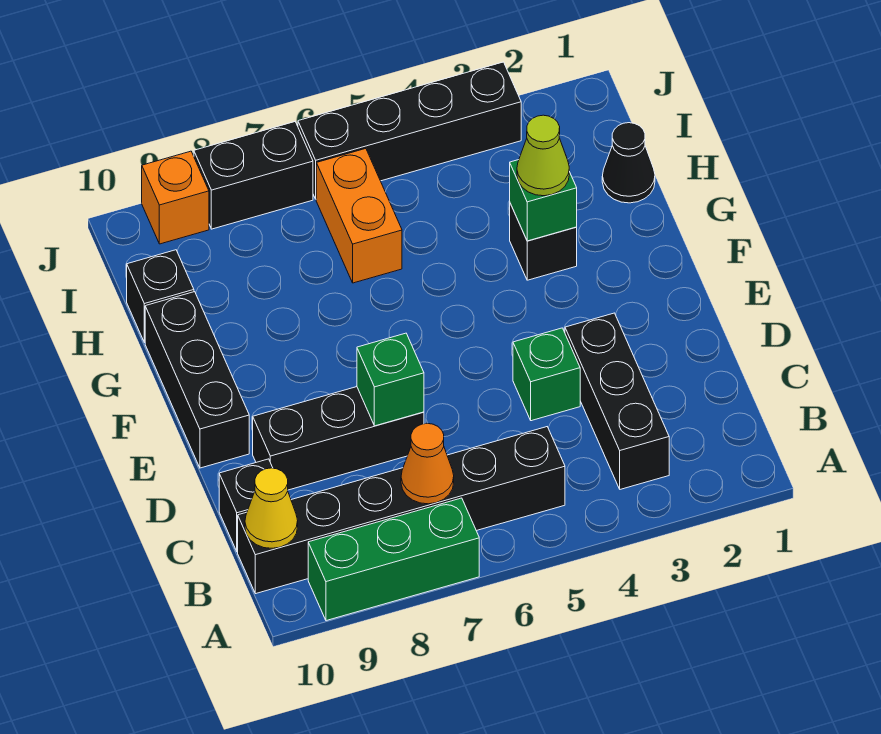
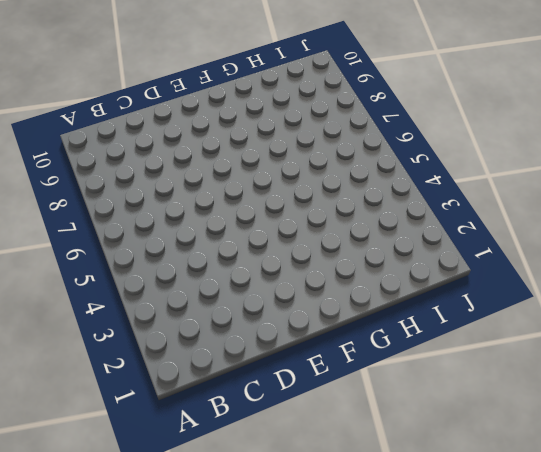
none -> green brick A7:A9 level 1
none -> black brick B3:D3 level 1
none -> black brick B5:B10 level 1

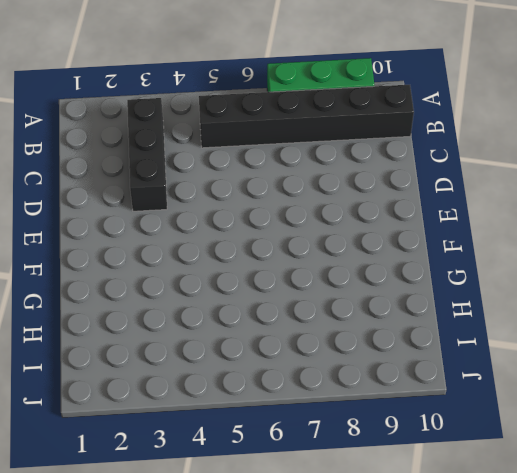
none -> black brick C10 level 1
none -> green brick D4 level 1
none -> black brick D7:D9 level 1

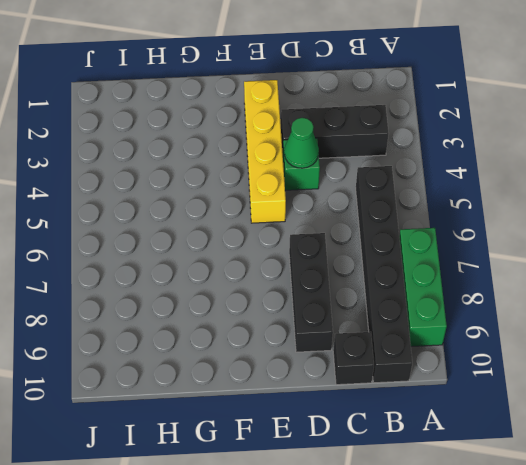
green cone D4 level 2 -> none
yellow brick E2:E5 level 1 -> none
none -> black brick E10:G10 level 1
none -> black brick G3 level 1
none -> black cone H1 level 1

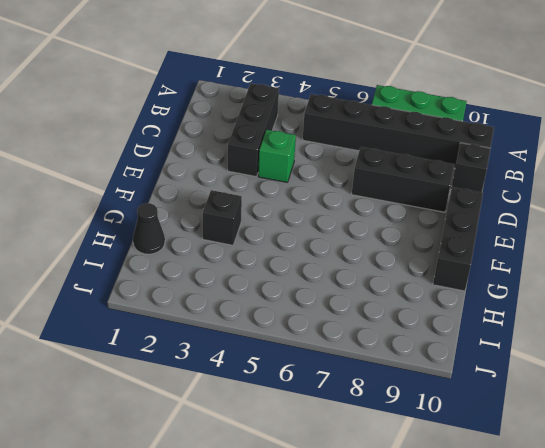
none -> orange brick H6:I6 level 1
none -> black brick H10 level 1
none -> black brick J3:J6 level 1

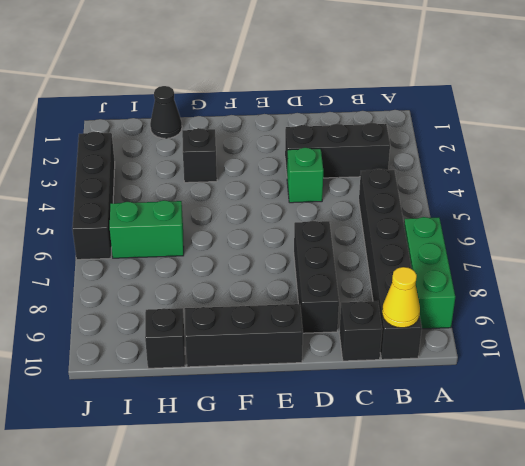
green brick H6:I6 level 1 -> orange brick H6:I6 level 1
none -> black brick J7:J8 level 1
none -> orange brick J9 level 1
none -> orange cone B7 level 2

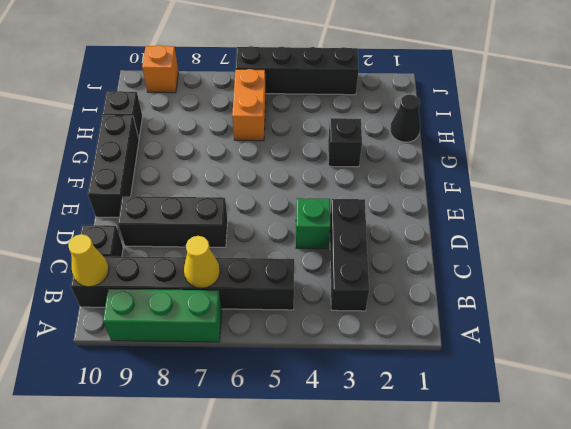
yellow cone B7 level 2 -> orange cone B7 level 2
none -> black brick J7:J8 level 1
none -> green brick D7 level 2
none -> green brick G3 level 2

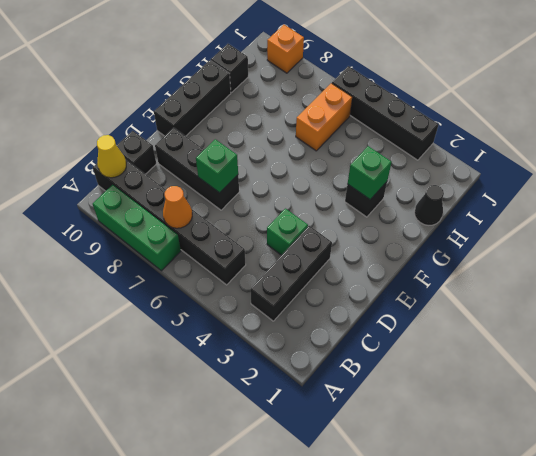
none -> black brick J7:J8 level 1
none -> lime cone G3 level 3

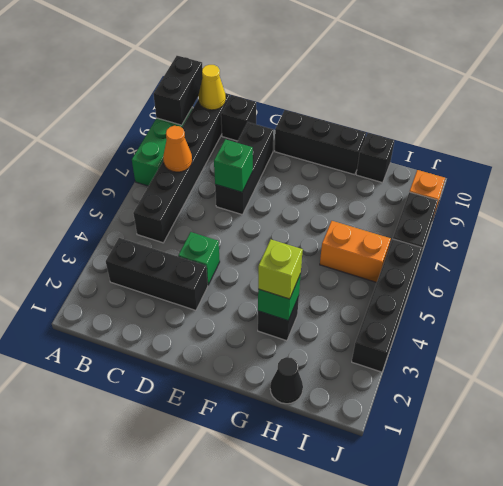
black brick A9:A10 level 2 -> none
lime brick G3 level 3 -> lime cone G3 level 3

